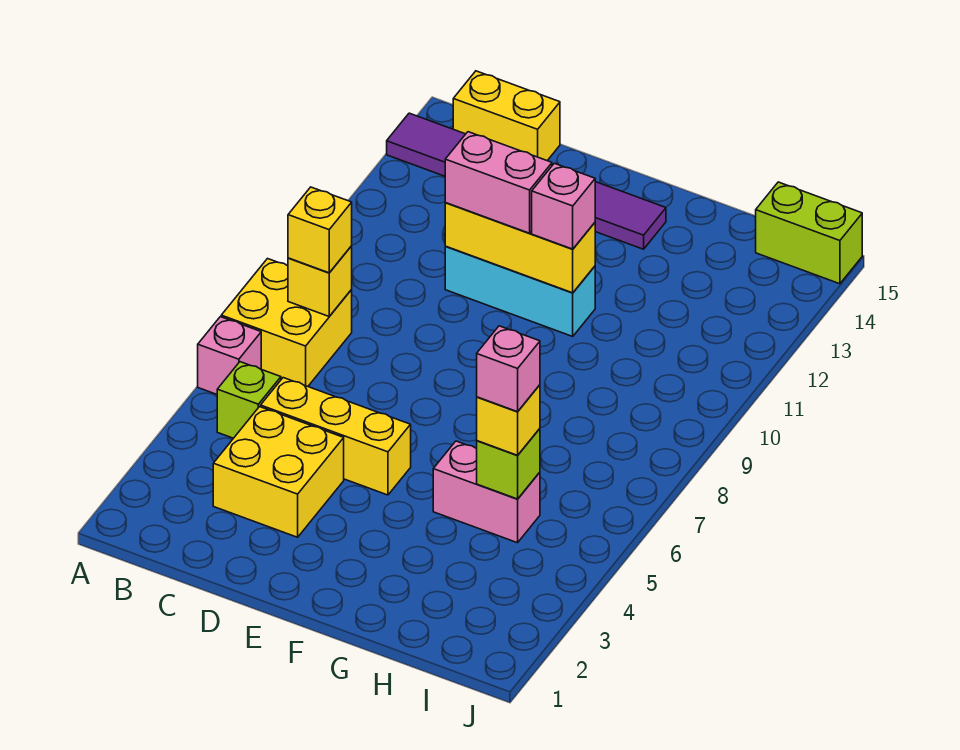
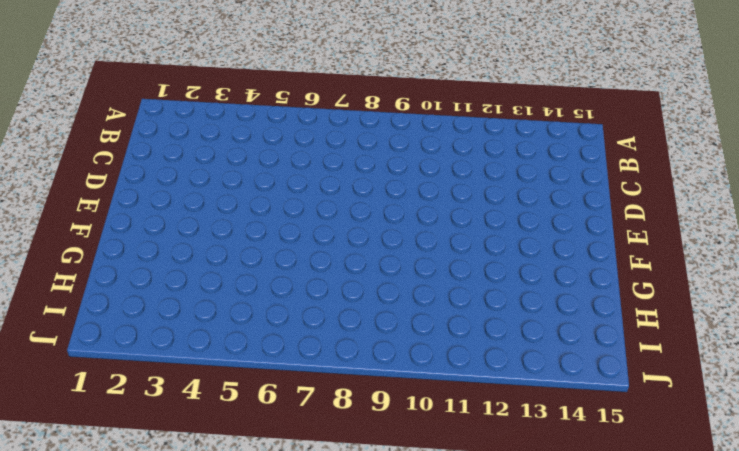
none -> pink brick A6 level 1
none -> yellow brick A7:B8 level 1
none -> purple tile A14:F14 level 1

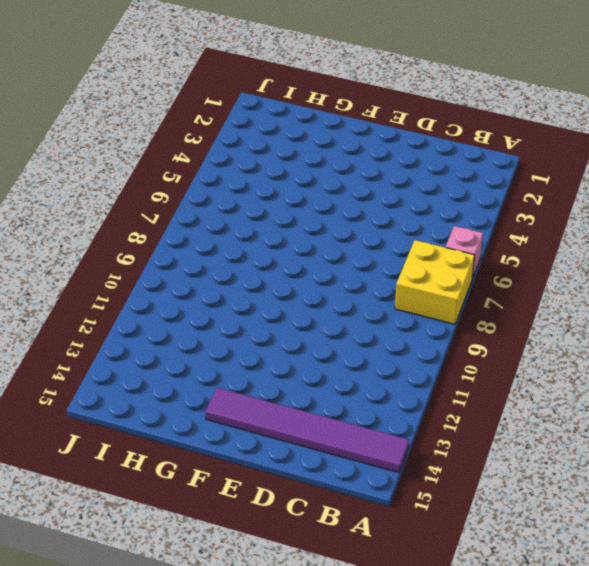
none -> lime brick B5 level 1
none -> yellow brick B15:C15 level 1
none -> yellow brick C3:D4 level 1

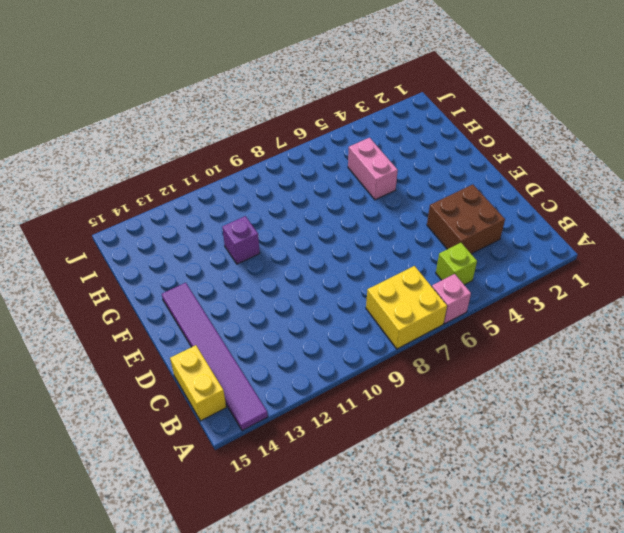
brown brick C3:D4 level 1 -> yellow brick C3:D4 level 1
purple brick G11 level 1 -> none
none -> yellow brick C5:E5 level 1
none -> cyan brick D11:F11 level 1
none -> lime brick I15:J15 level 1

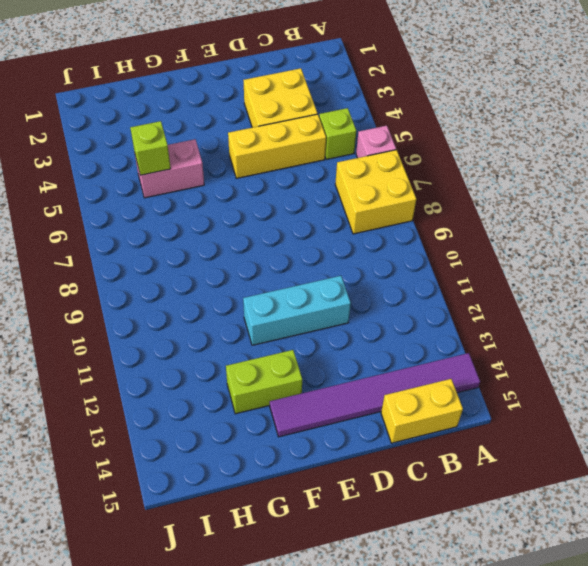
lime brick F13:G13 level 1 -> lime brick I15:J15 level 1
none -> yellow brick B8 level 2
none -> yellow brick D11:F11 level 2
none -> yellow brick B8 level 3

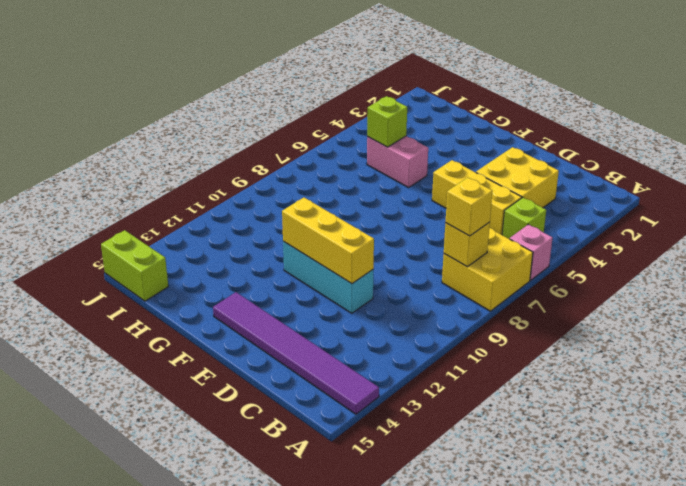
none -> yellow brick B15:C15 level 1
none -> pink brick D11:E11 level 3
none -> pink brick F11 level 3

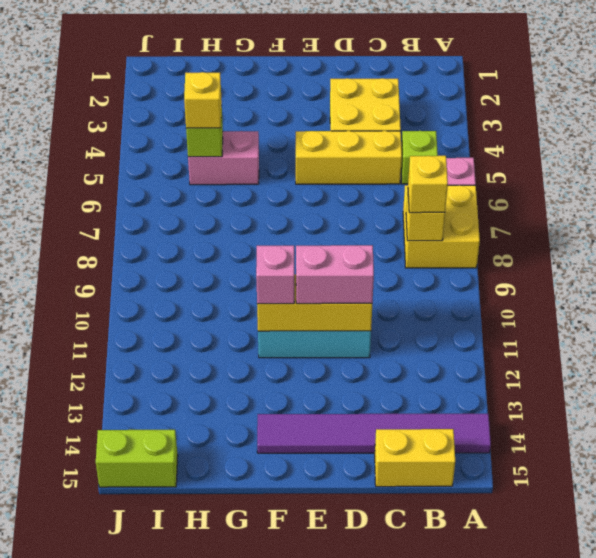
none -> pink brick H5 level 4

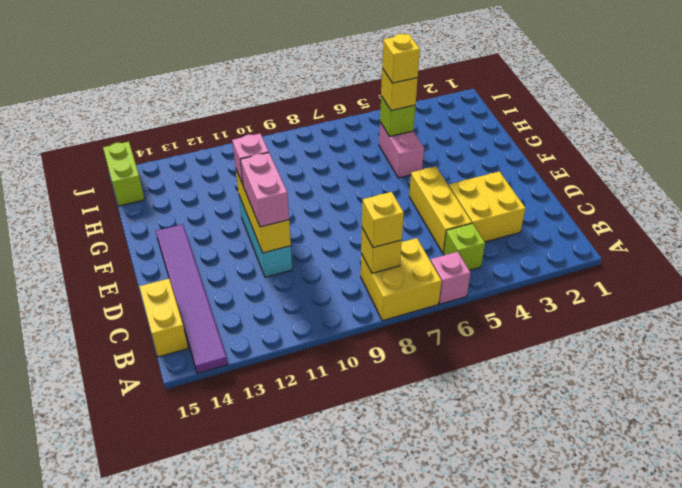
yellow brick H5 level 4 -> pink brick H5 level 4

